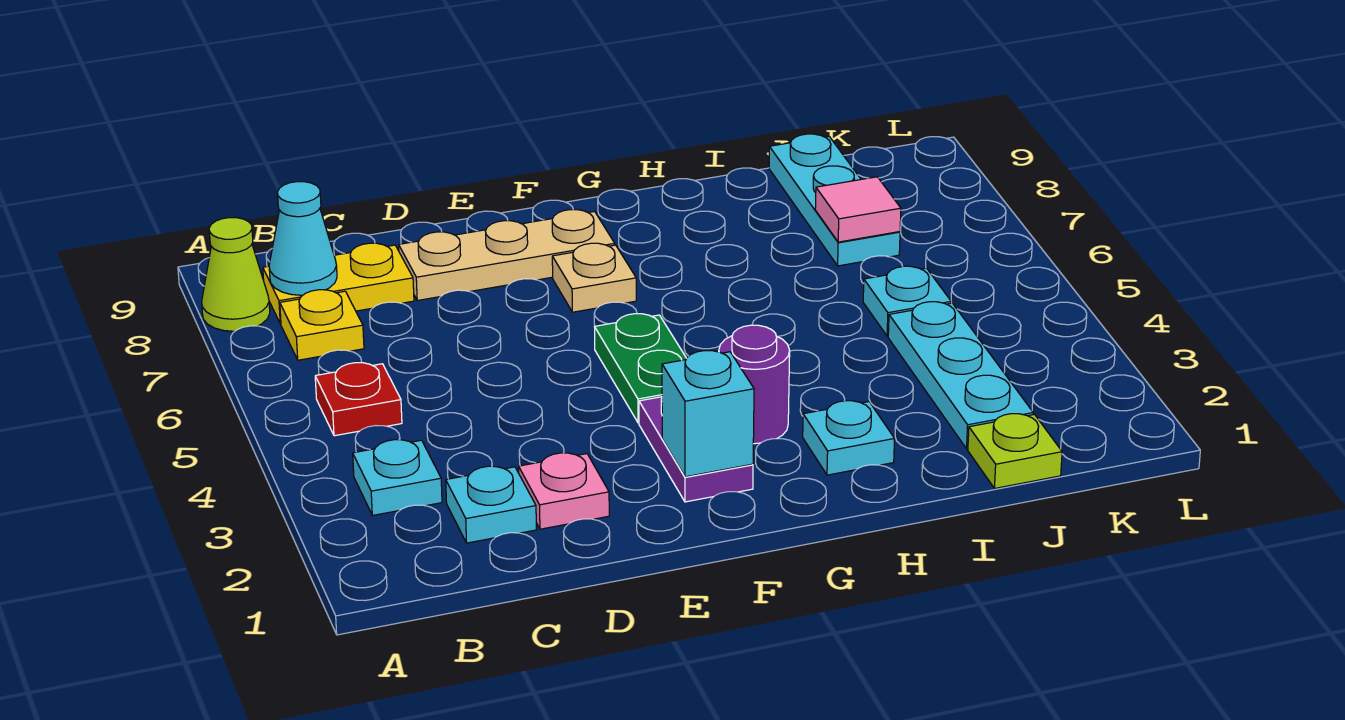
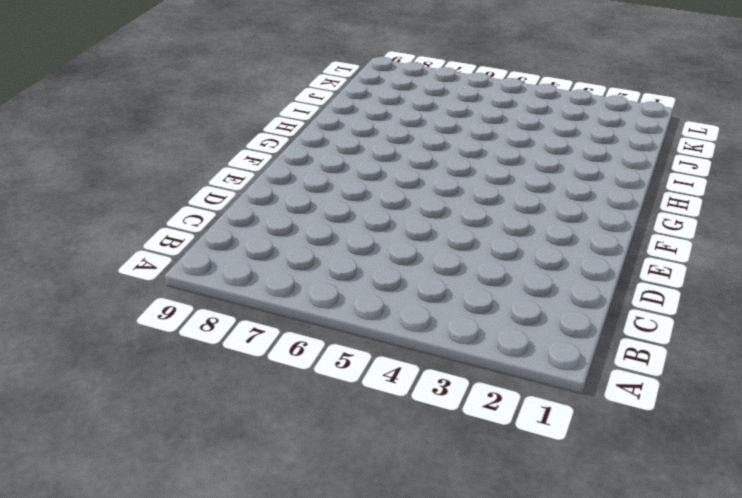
none -> lime cone A8 level 1
none -> cyan plate B3 level 1
none -> red plate B5 level 1

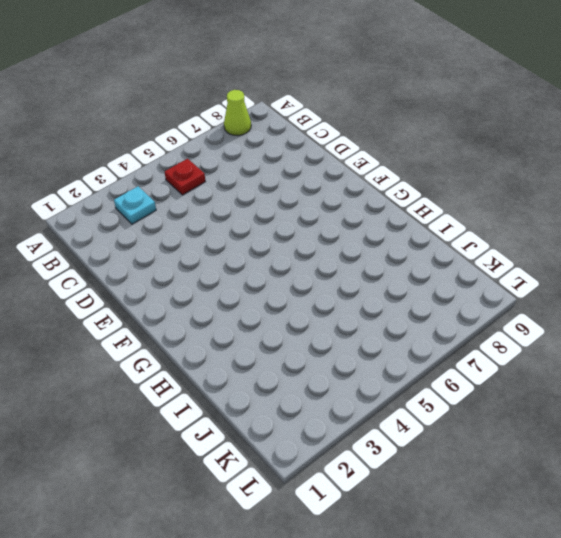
none -> yellow plate B7 level 1
none -> yellow plate B8:C8 level 1
none -> cyan plate C2 level 1

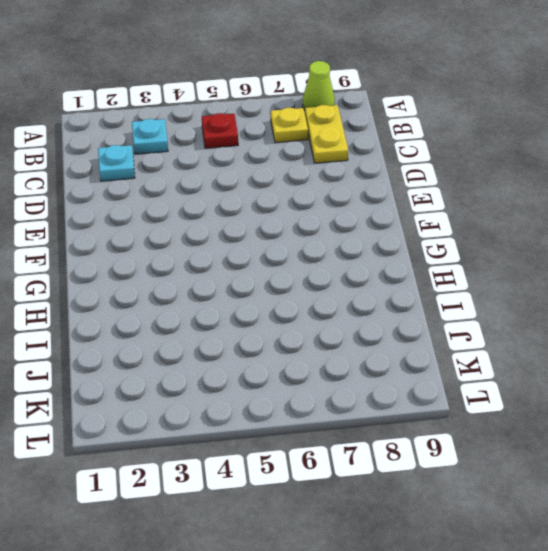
none -> pink plate D2 level 1
none -> tan plate D8:F8 level 1
none -> purple plate F2:F3 level 1

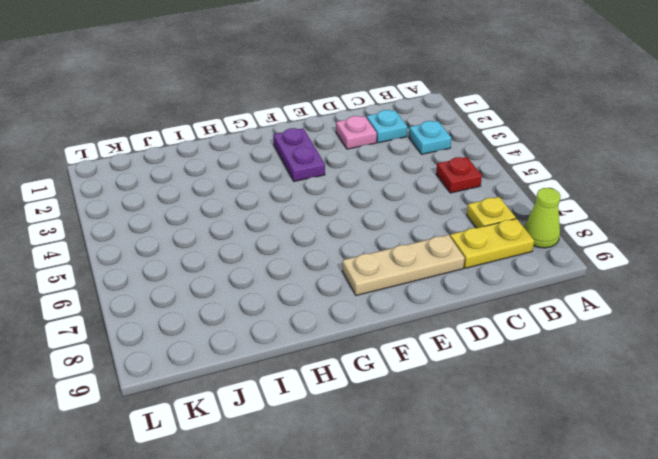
none -> green plate F4:F5 level 1
none -> tan plate F7 level 1
none -> purple round brick G3 level 1

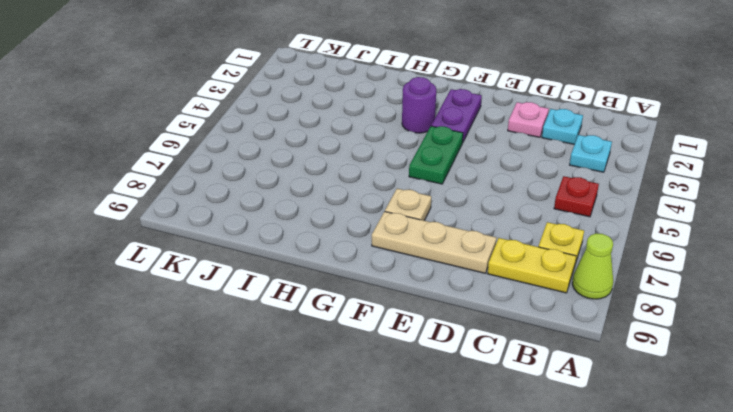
none -> cyan plate H2 level 1
none -> lime plate J1 level 1
none -> cyan plate J2:J4 level 1

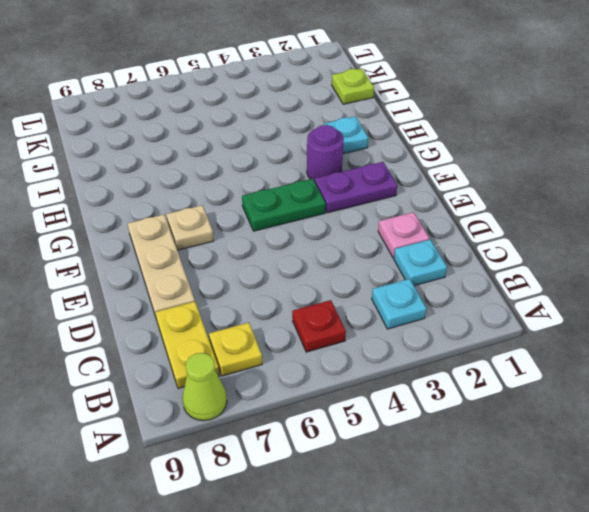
none -> cyan plate J2:J4 level 1
none -> cyan plate J5 level 1
none -> cyan plate J7:J9 level 1

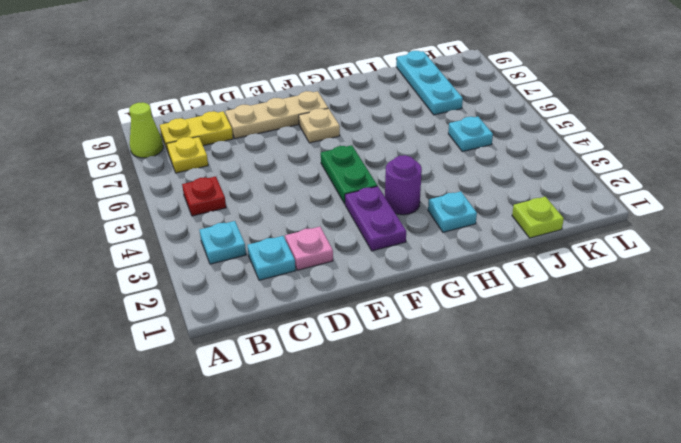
none -> cyan plate J2:J4 level 1
none -> cyan cone B8 level 2
none -> cyan brick F2 level 2

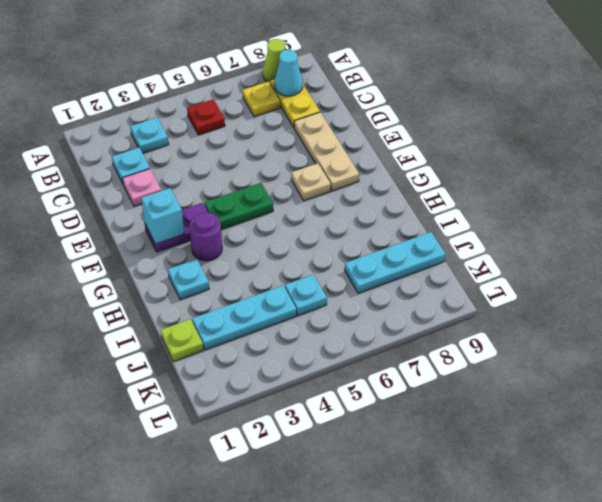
none -> pink tile J7 level 2

